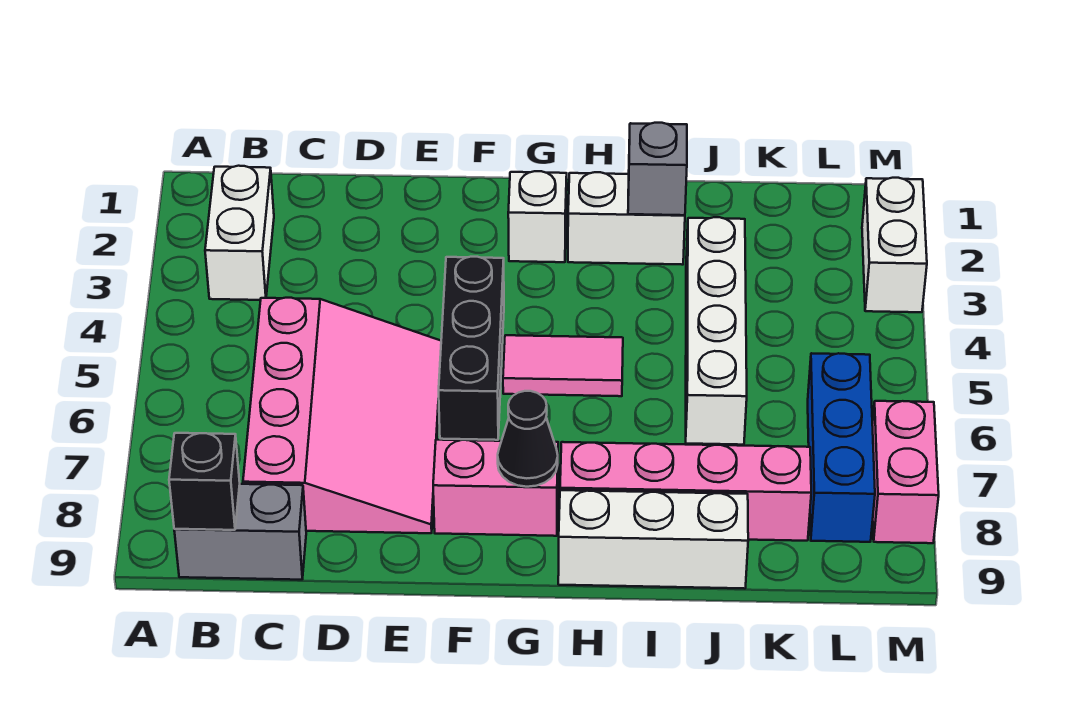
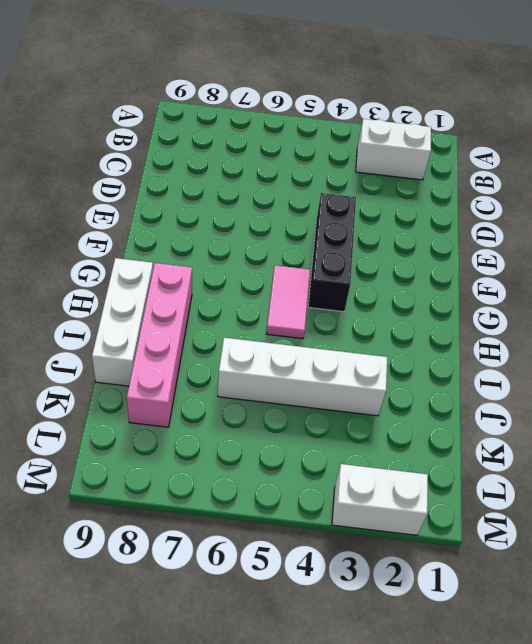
black brick E4:G4 level 1 -> black brick F4:F6 level 1
none -> grey brick B9:C9 level 1
none -> pink slope C5:E8 level 1 top C
none -> pink brick F8:G8 level 1

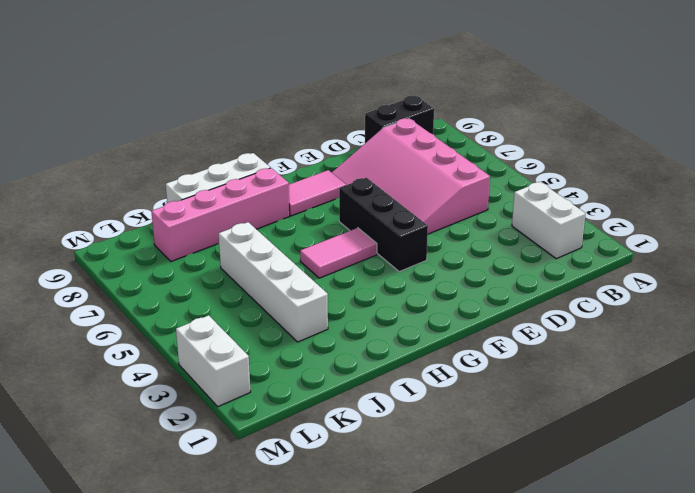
black brick B9:C9 level 1 -> grey brick B9:C9 level 1
pink tile F8:G8 level 1 -> pink brick F8:G8 level 1
none -> white brick G2 level 1
none -> white brick H2:I2 level 1
none -> blue brick L6:L8 level 1

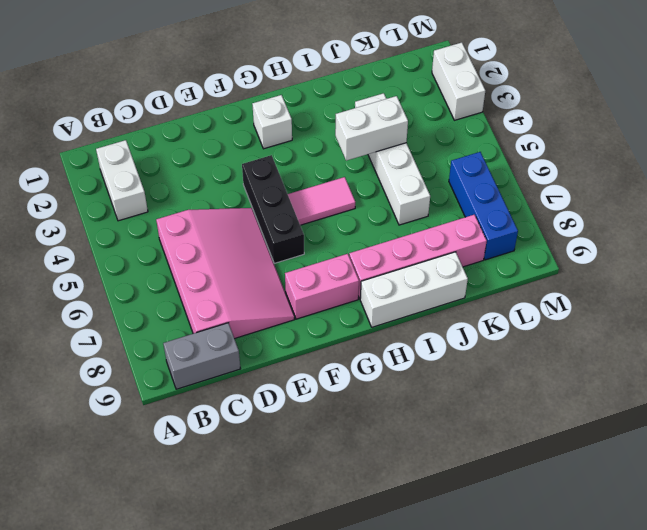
white brick I4:J4 level 2 -> white brick H2:I2 level 1
none -> pink brick M7:M8 level 1
none -> black brick B9 level 2
none -> black cone G8 level 2

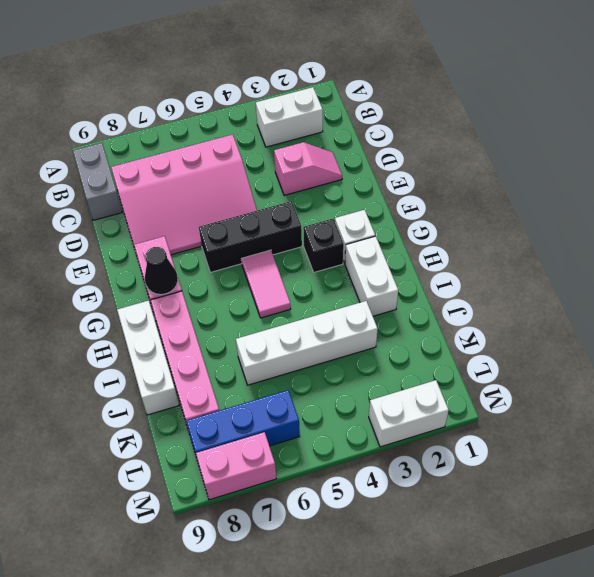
pink slope D2:D3 level 1 top 3 -> none
black brick G3 level 1 -> black brick B9 level 2
none -> grey brick I2 level 2

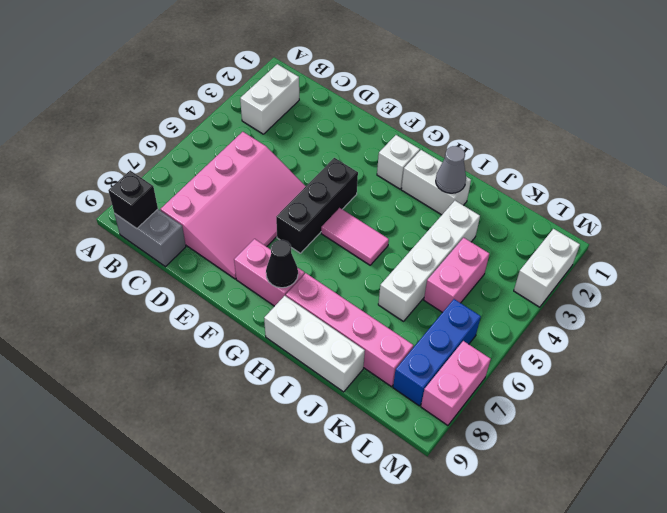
grey cone I2 level 2 -> grey brick I2 level 2
pink brick K4:K5 level 1 -> none

